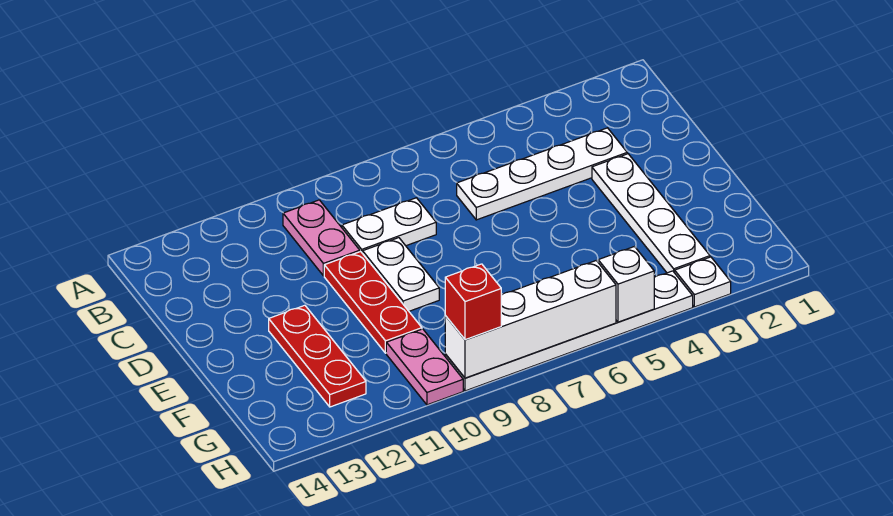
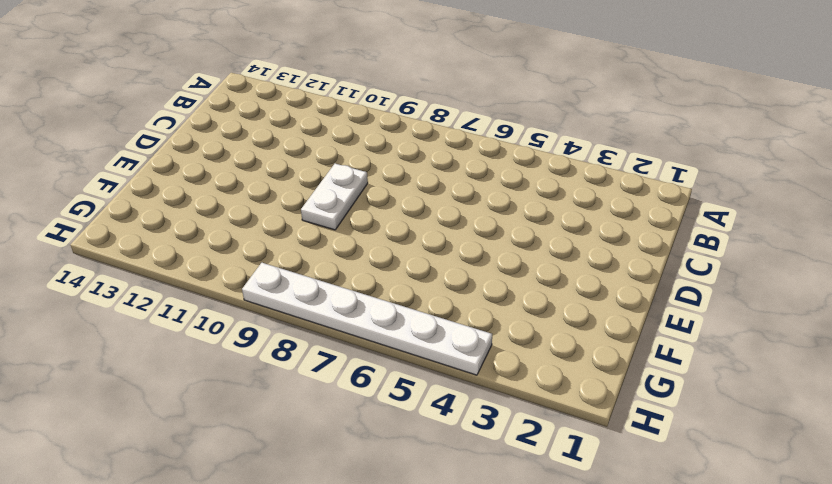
none -> pink plate B10:C10 level 1
none -> white plate C3:C6 level 1
none -> white plate C8:C9 level 1

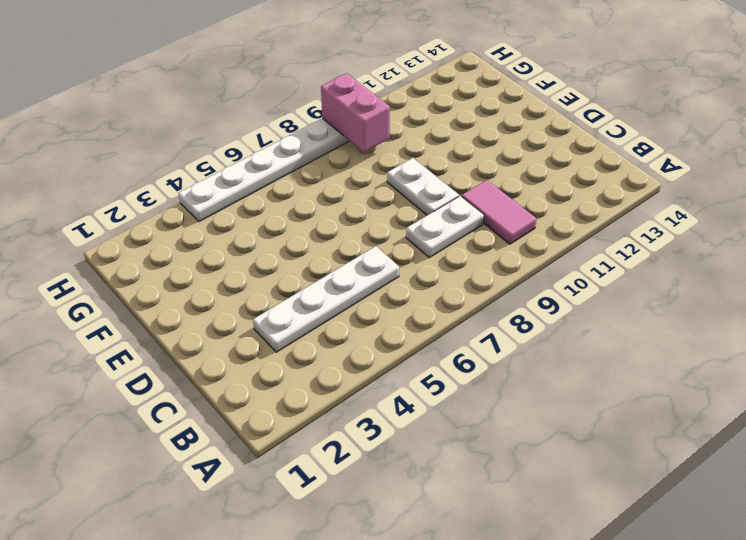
pink tile B10:C10 level 1 -> pink plate B10:C10 level 1
pink brick G9:H9 level 2 -> white brick H6:H9 level 2
none -> white plate D3:G3 level 1
none -> red plate D10:F10 level 1
none -> red plate E12:G12 level 1

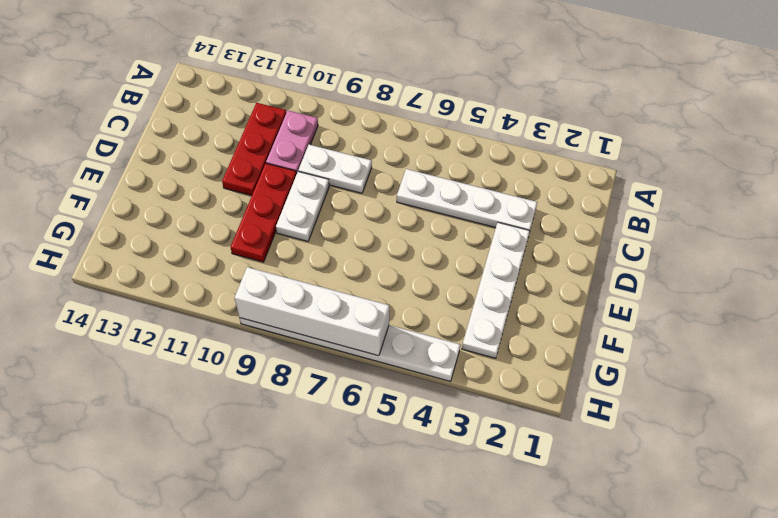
red plate B11:D11 level 1 -> red plate E12:G12 level 1
none -> pink plate G10:H10 level 1
none -> white plate H3 level 1
none -> white brick H5 level 2

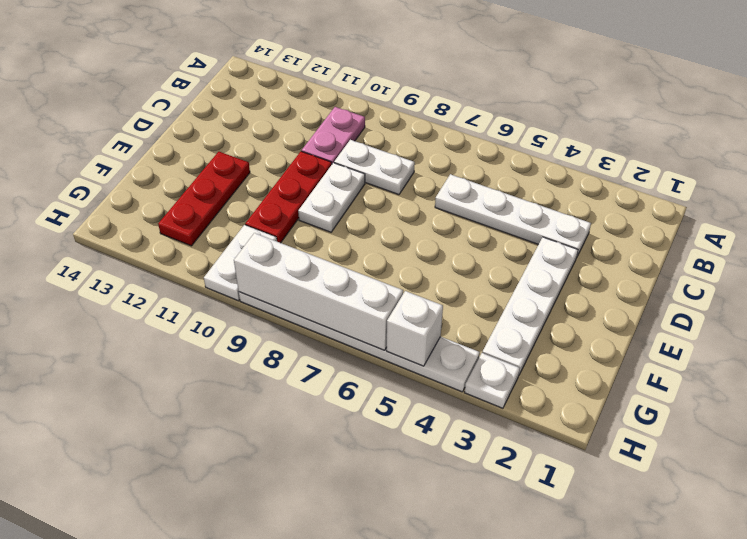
white plate G10:H10 level 1 -> pink plate G10:H10 level 1
none -> red brick H9 level 3

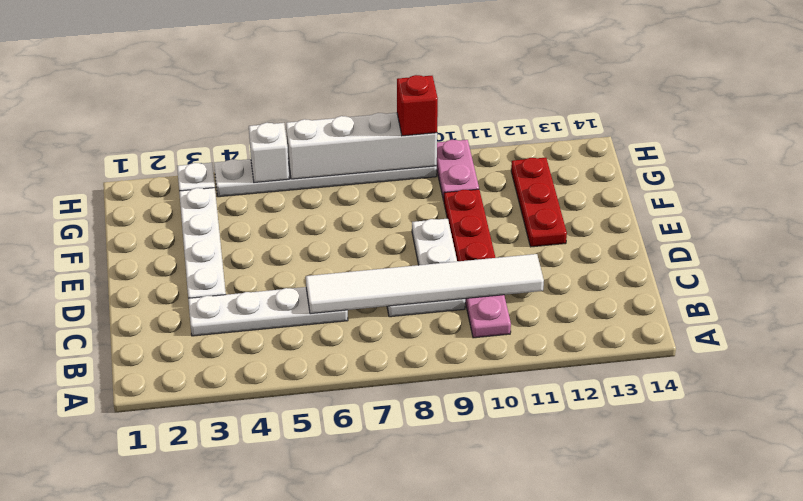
white tile C6:C11 level 2 -> none

